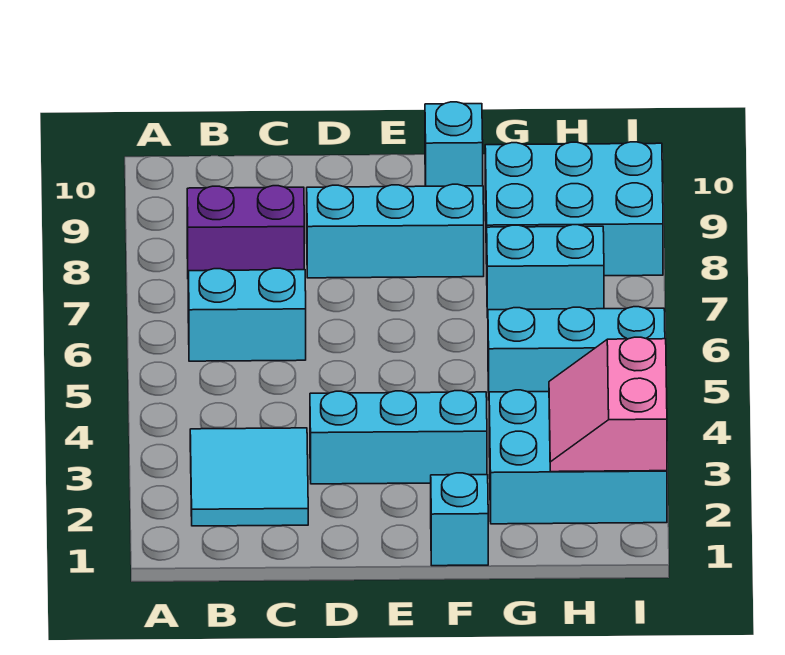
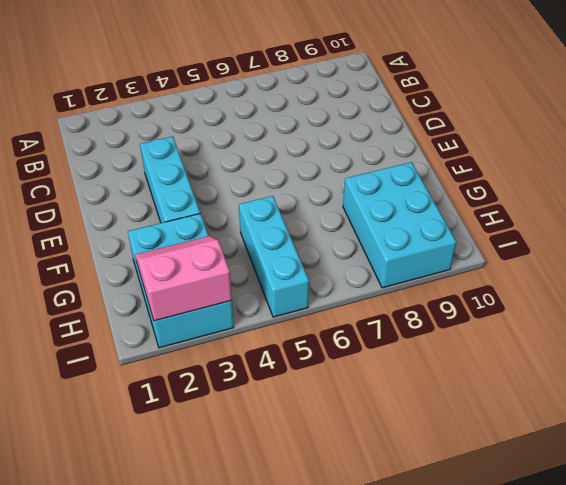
none -> cyan tile B2:C3 level 1
none -> cyan brick B6:C6 level 1
none -> purple brick B8:C8 level 1

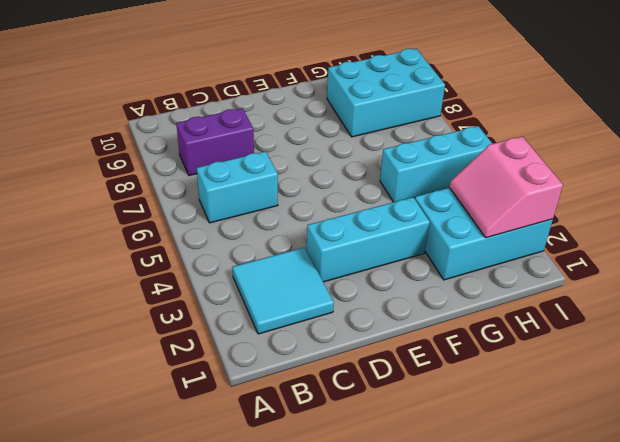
none -> cyan brick D8:F8 level 1
none -> cyan brick F1 level 1
none -> cyan brick F10 level 1

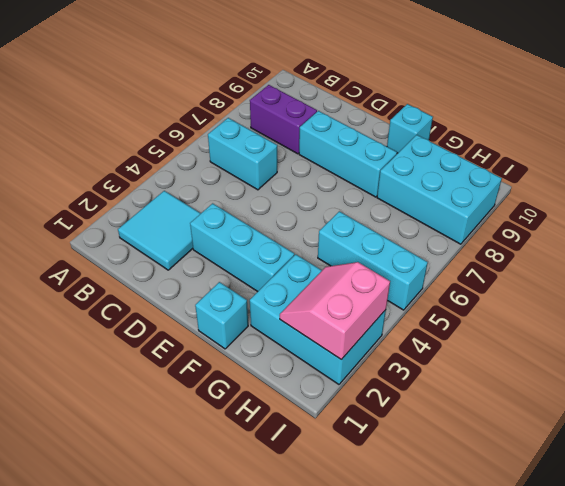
none -> cyan brick G7:H7 level 1

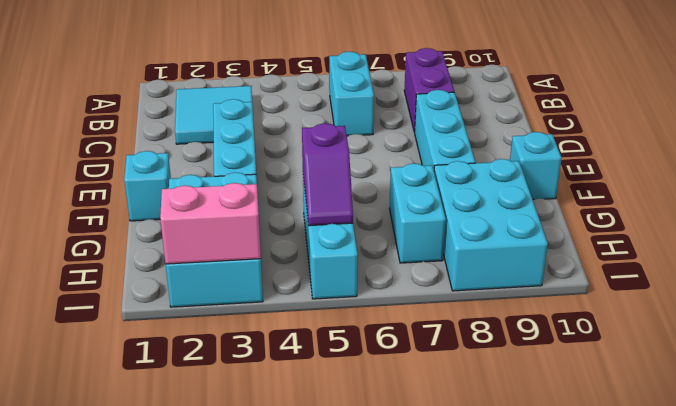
purple slope G5:H5 level 2 top G -> none

